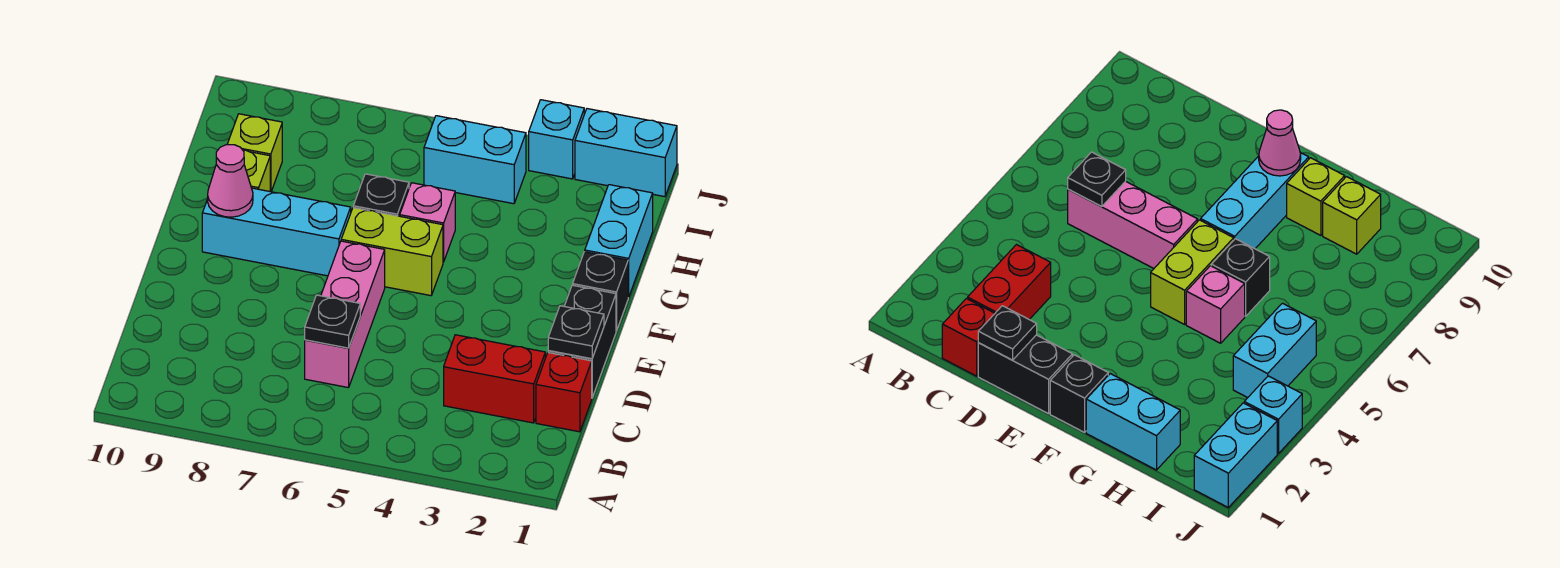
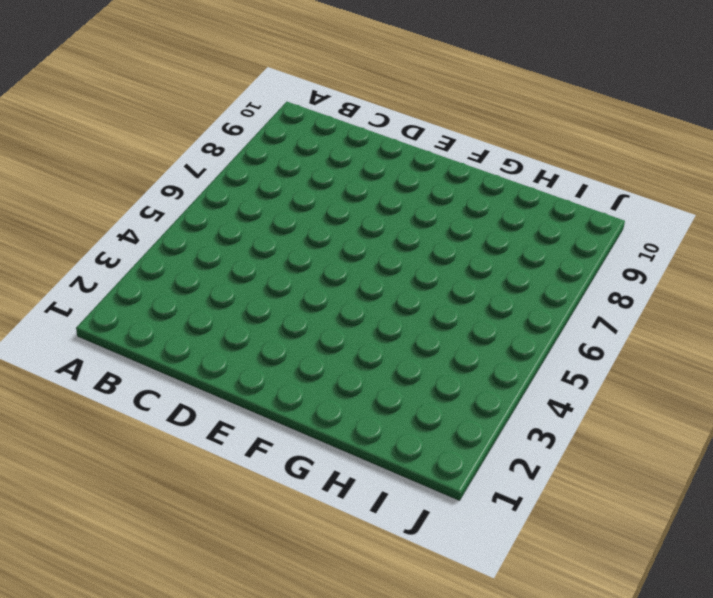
none -> red brick C1 level 1
none -> red brick C2:C3 level 1
none -> pink brick C6:E6 level 1

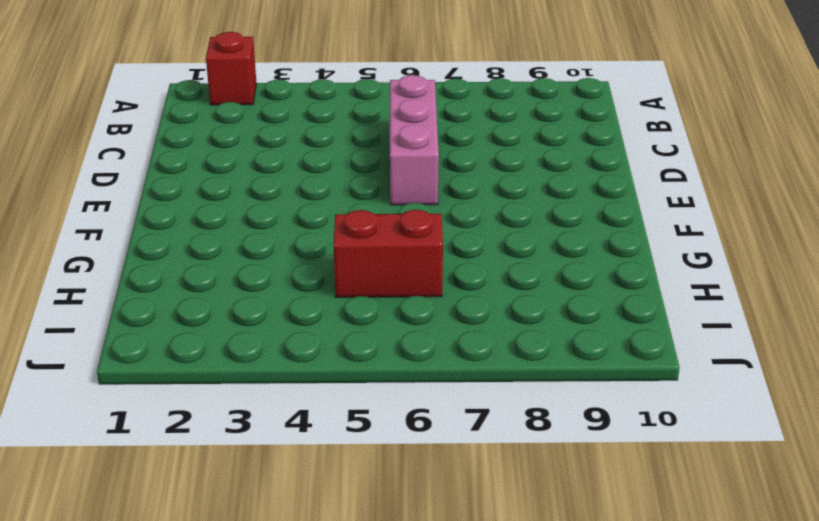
red brick A2 level 1 -> red brick C1 level 1
red brick H5:H6 level 1 -> red brick C2:C3 level 1
none -> black brick D1:E1 level 1
none -> black brick F1 level 1
none -> lime brick F5:F6 level 1

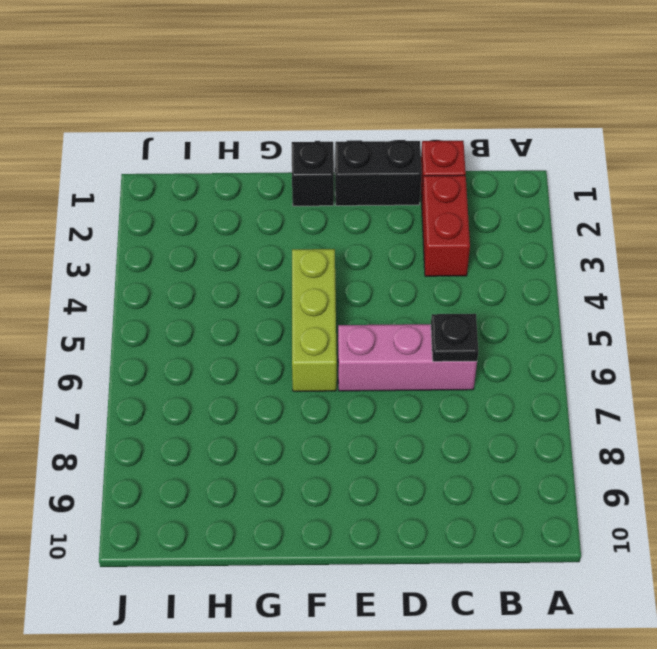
lime brick F4:F6 level 1 -> lime brick F5:F6 level 1
none -> cyan brick F7:F9 level 1
none -> cyan brick G1:H1 level 1
none -> pink brick G5 level 1

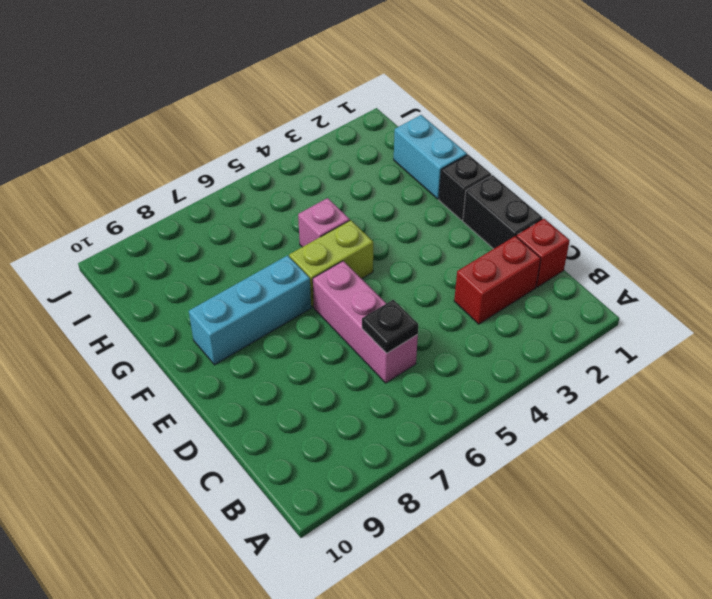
none -> black brick G6 level 1
none -> lime brick G9 level 1
none -> lime brick H9 level 1

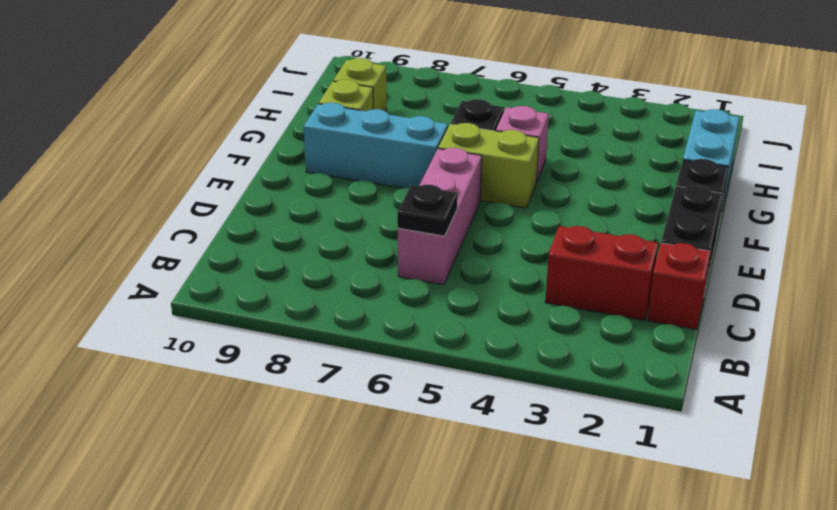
none -> cyan brick I4:I5 level 1
none -> cyan brick J1:J2 level 1
none -> cyan brick J3 level 1

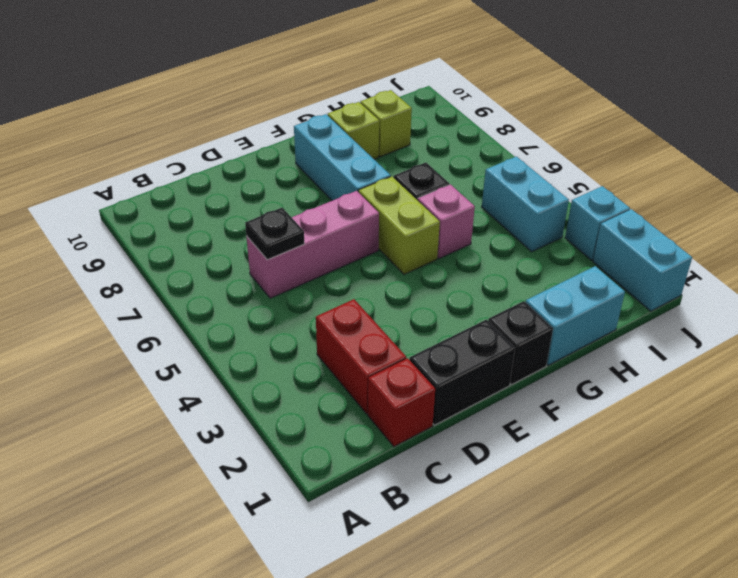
none -> black plate D1 level 2
none -> pink cone F9 level 2

